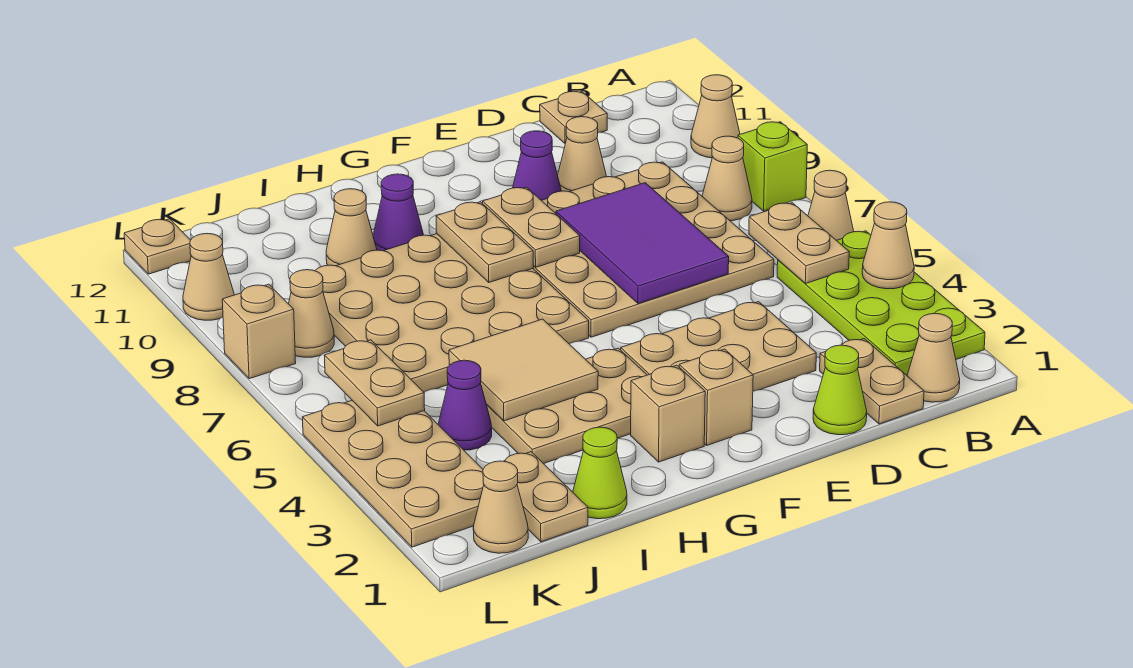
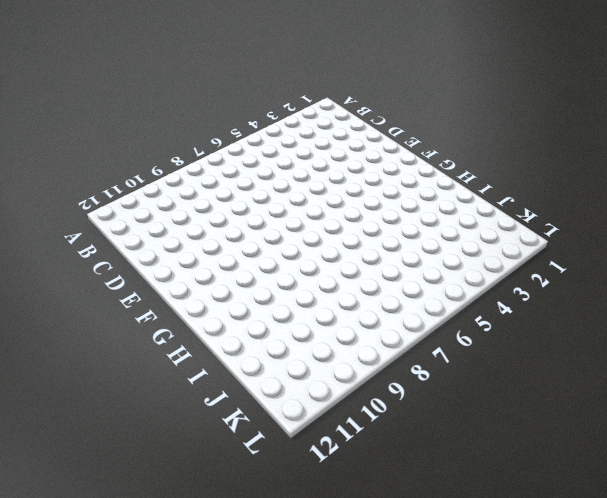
none -> lime plate A2:B5 level 1
none -> tan cone A6 level 1
none -> lime brick A8 level 1
none -> tan cone A10 level 1

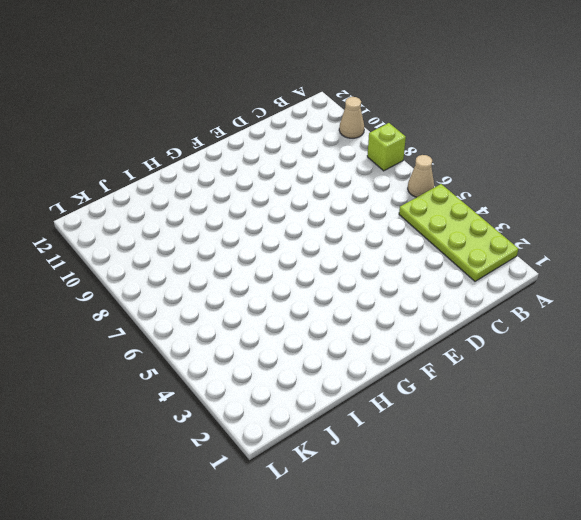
none -> tan cone B1 level 1
none -> tan cone B8 level 1
none -> tan plate C1:C2 level 1
none -> tan plate C6:F9 level 1

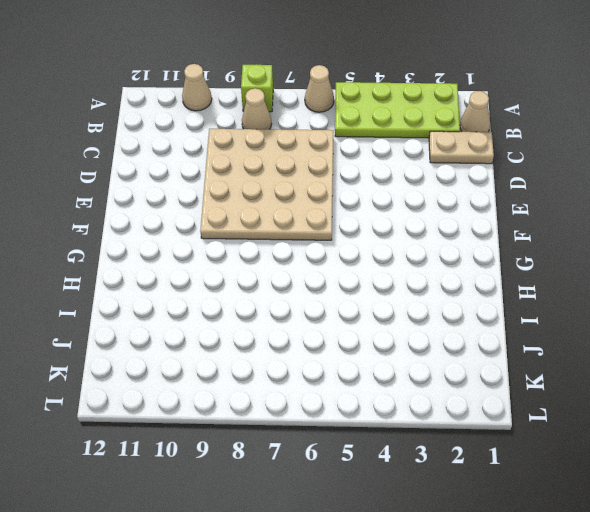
none -> tan plate C12 level 1
none -> lime cone D1 level 1
none -> tan plate D3:F4 level 1
none -> tan cone D10 level 1

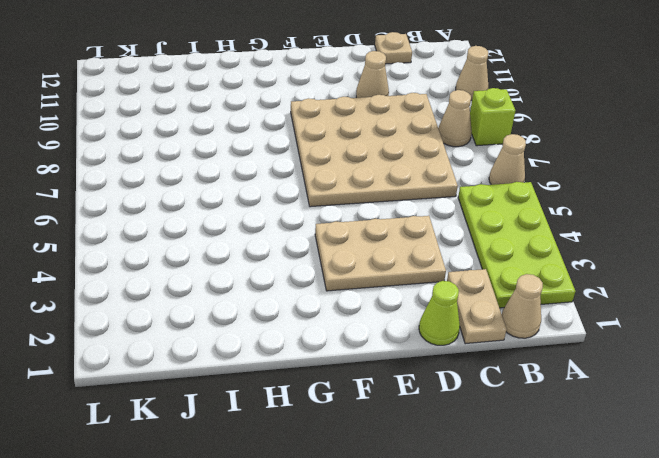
none -> purple cone E10 level 1
none -> tan brick F2 level 1
none -> tan brick G2 level 1
none -> tan plate G3:I4 level 1

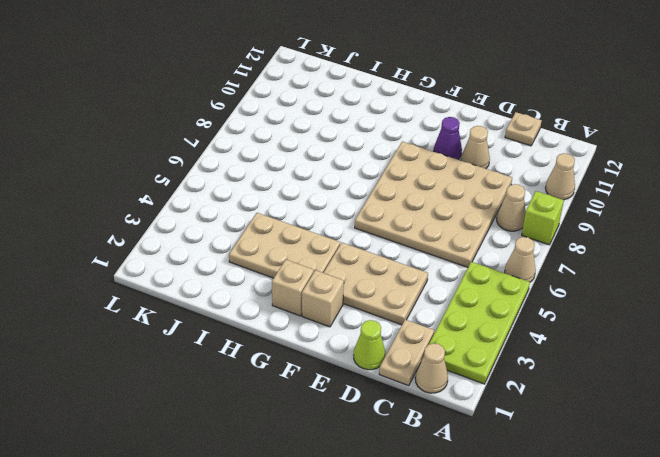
none -> tan plate G6:J9 level 1
none -> purple cone H10 level 1
none -> lime cone I1 level 1
none -> tan cone I10 level 1

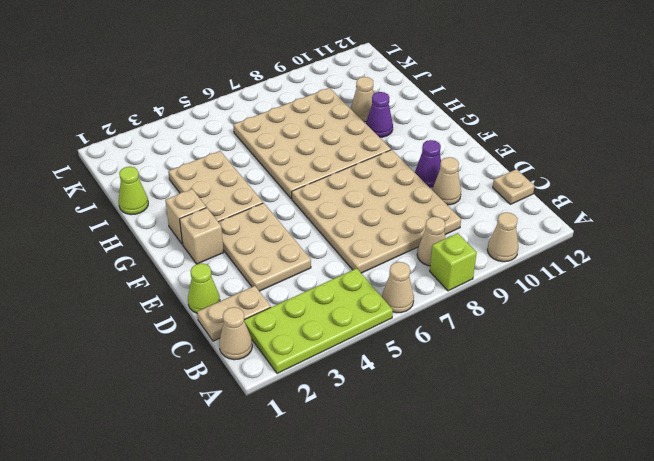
none -> tan plate J1:J2 level 1
none -> purple cone J4 level 1
none -> tan cone K1 level 1
none -> tan plate K2:L5 level 1

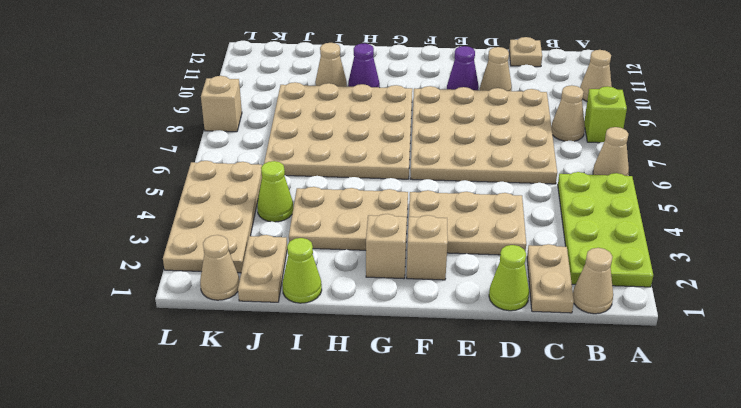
lime cone J4 level 1 -> purple cone J4 level 1
none -> tan cone K8 level 1
none -> tan cone L10 level 1
none -> tan plate L12 level 1
none -> tan cone A4 level 2

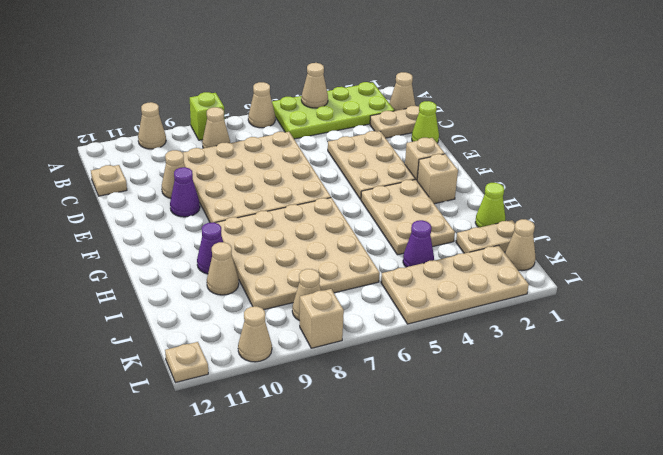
none -> tan plate B5:B6 level 2
none -> purple tile D6:E8 level 2
none -> tan plate F8:F9 level 2
none -> tan plate G8:G9 level 2

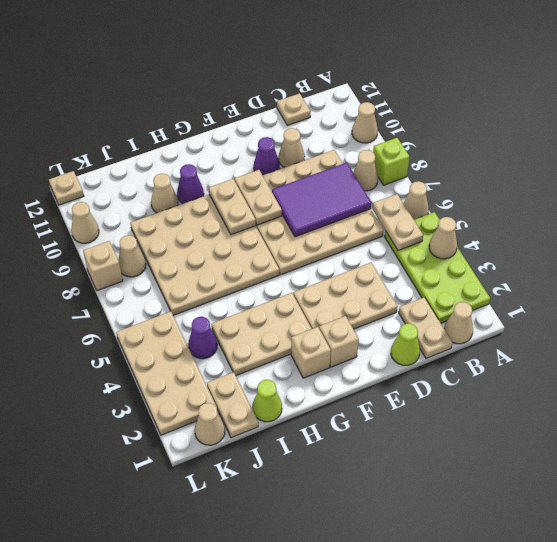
purple tile C7:E8 level 2 -> purple tile D6:E8 level 2
none -> tan tile H4:I5 level 2
none -> tan plate K5:K6 level 2

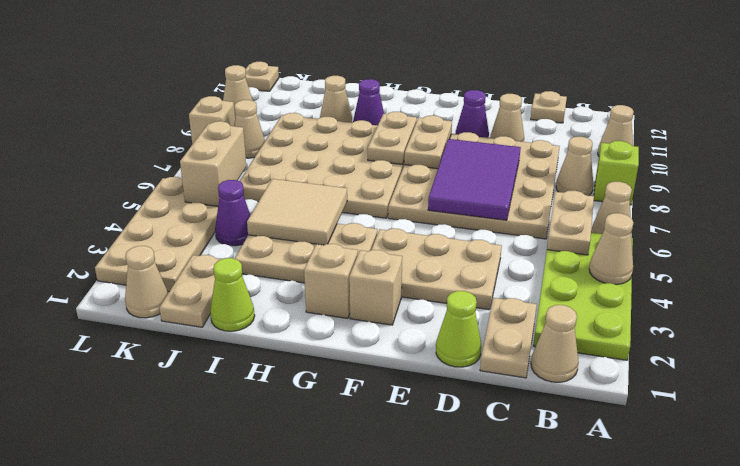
tan brick K5:K6 level 2 -> tan plate K5:K6 level 2

